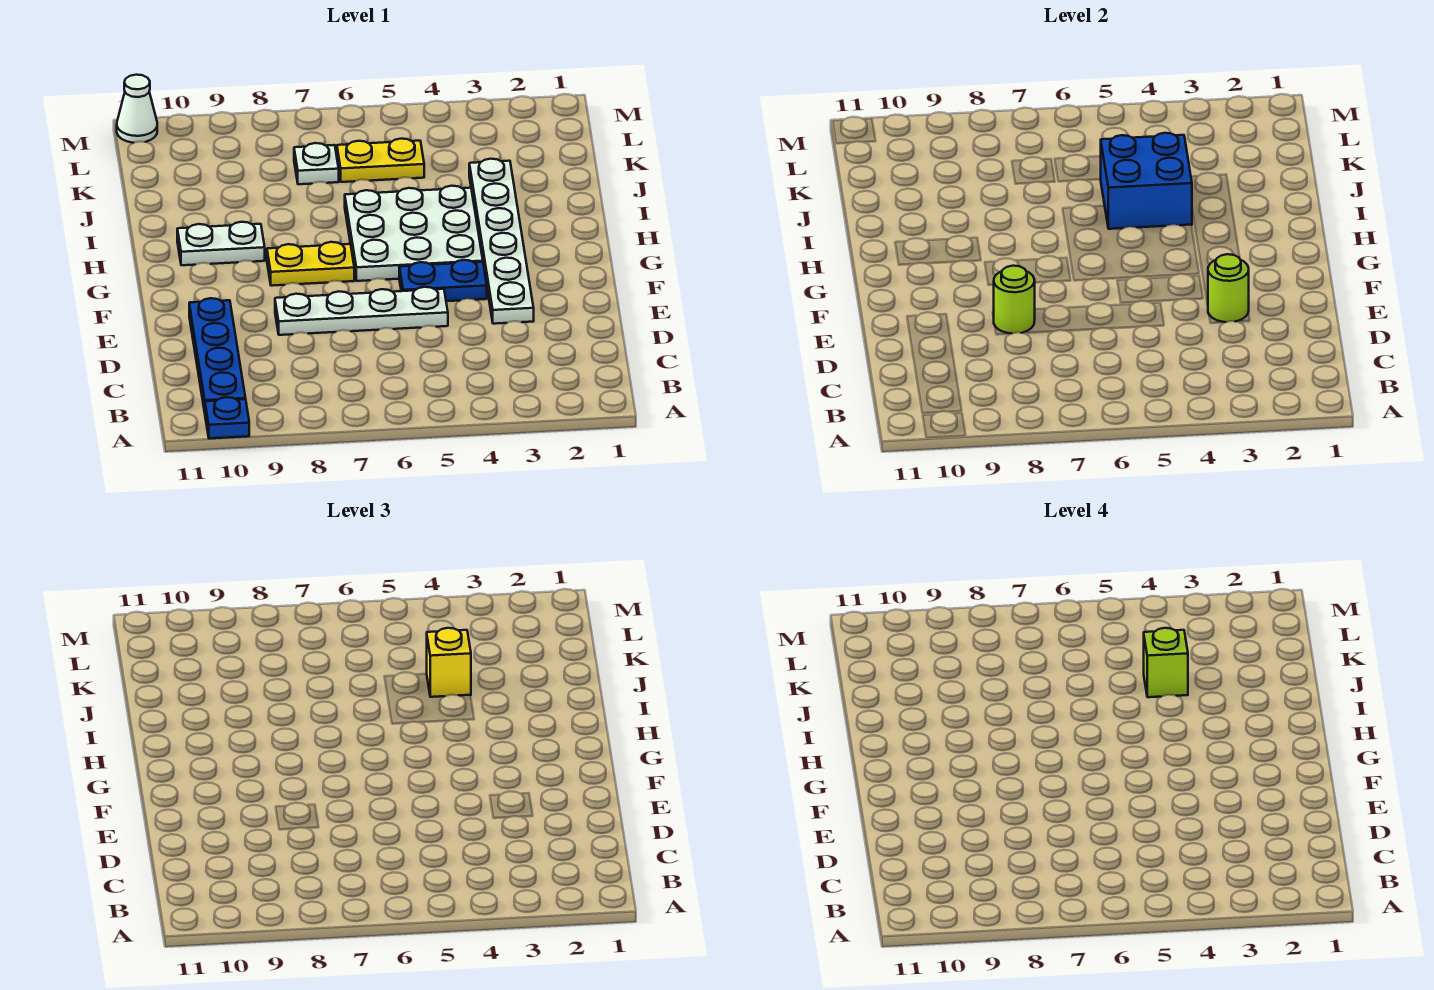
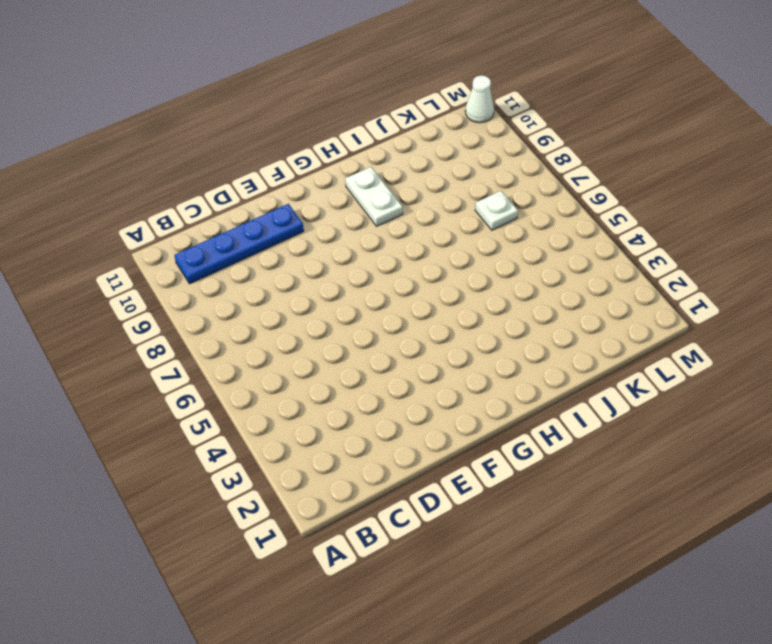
none -> blue plate A10 level 1
none -> white plate E3:J3 level 1
none -> white plate E5:E8 level 1

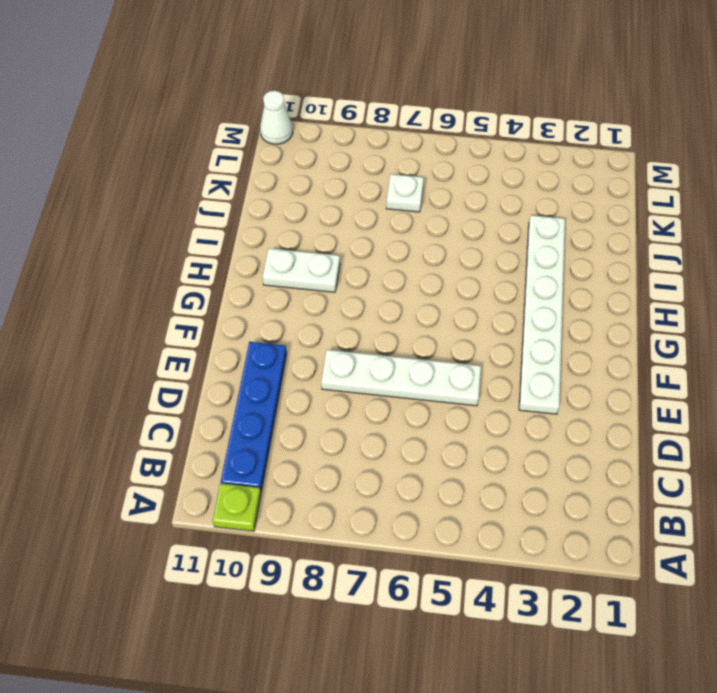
lime plate A10 level 1 -> blue plate A10 level 1
none -> blue plate F4:F5 level 1
none -> white plate G4:I6 level 1
none -> yellow plate G7:G8 level 1

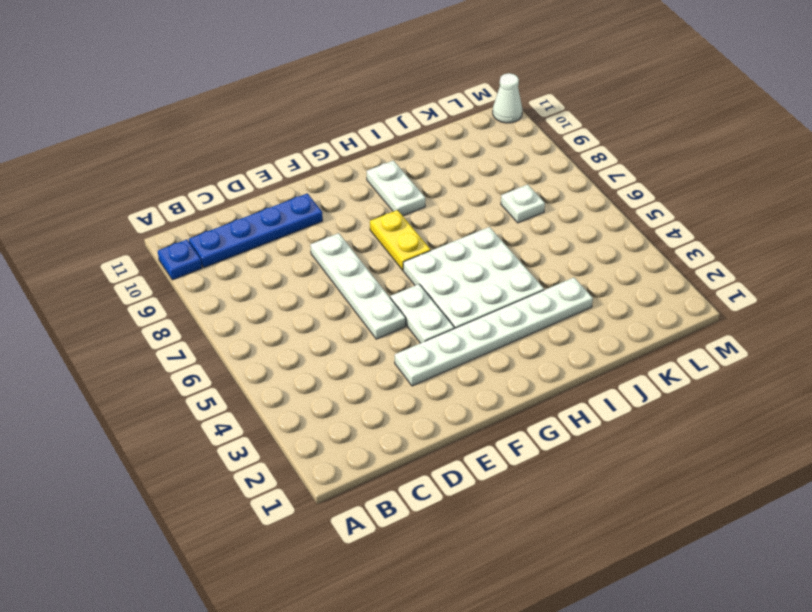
white plate F4:F5 level 1 -> blue plate F4:F5 level 1
none -> yellow plate K5:K6 level 1
none -> lime round brick E3 level 2
none -> lime round brick E8 level 2

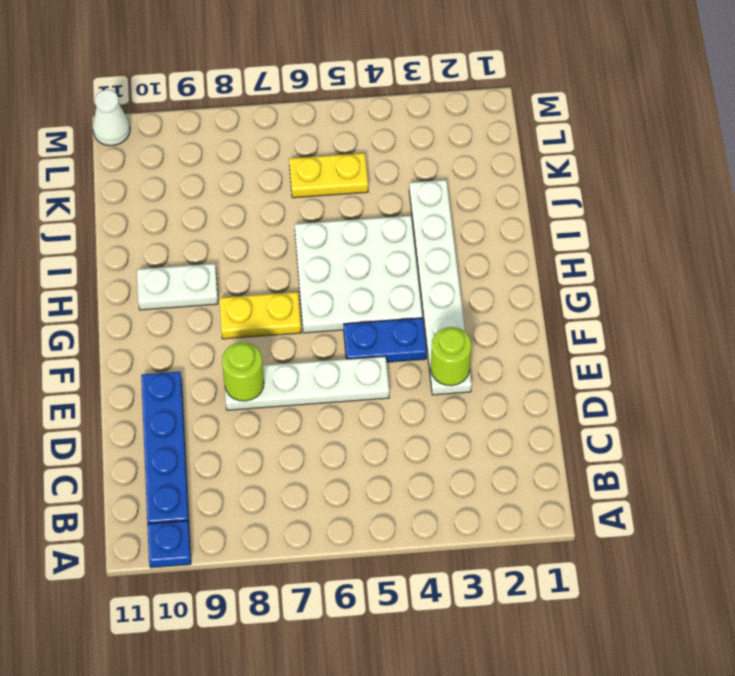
none -> white plate K7 level 1
none -> blue brick I4:J5 level 2
none -> yellow brick J4 level 3

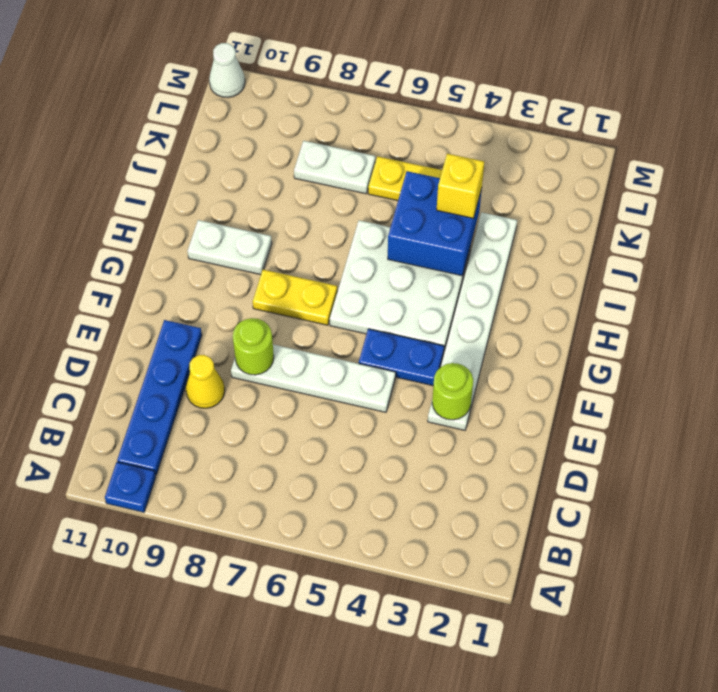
yellow cone D9 level 1 -> none
white plate K7:K8 level 1 -> white plate K7 level 1
none -> lime brick J4 level 4

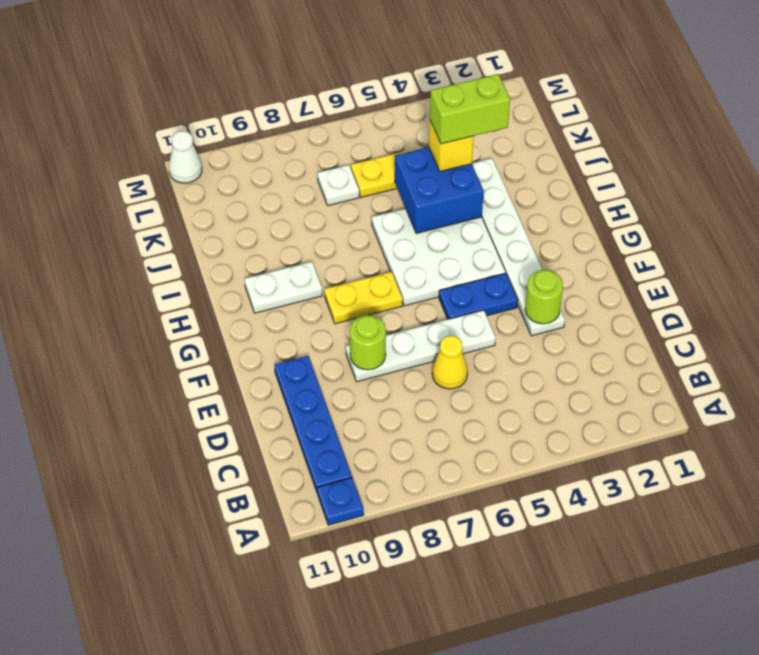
yellow cone D6 level 1 -> none
lime brick J3:J4 level 4 -> lime brick J4 level 4

